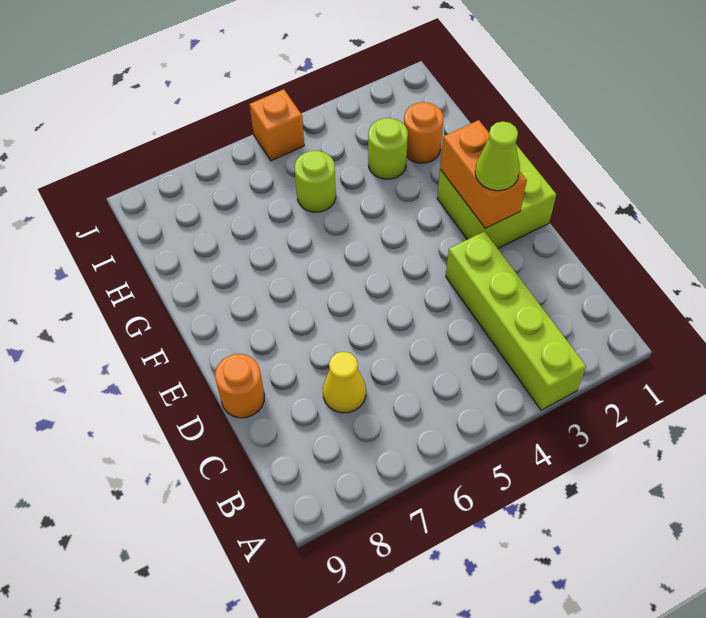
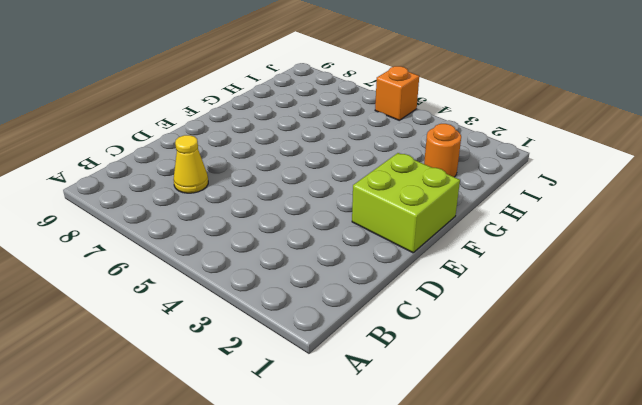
none -> lime brick A3:D3 level 1
none -> orange round brick D9 level 1

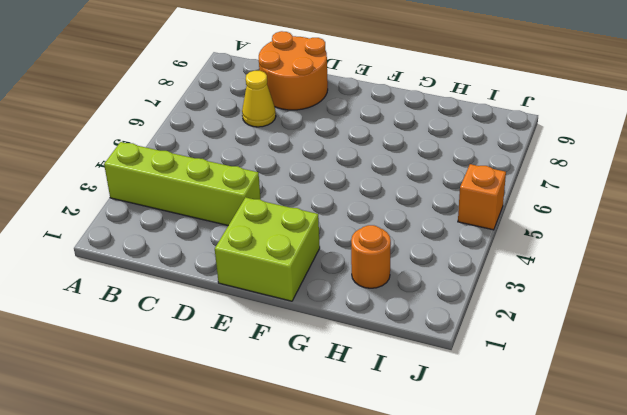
orange round brick C8:D9 level 1 -> orange round brick D9 level 1
none -> lime round brick H3 level 1
none -> lime round brick H5 level 1

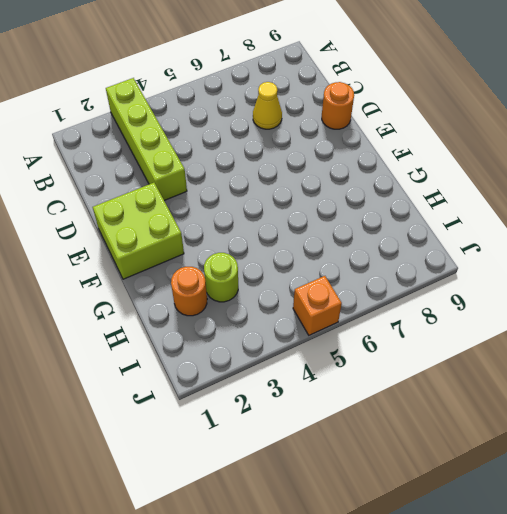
none -> lime round brick H5 level 1
none -> orange brick E2:F2 level 2

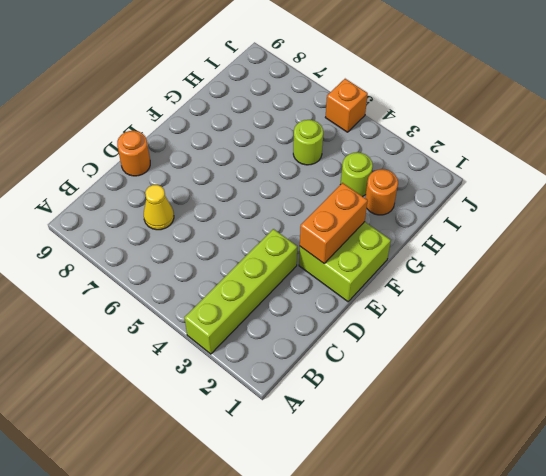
none -> lime cone E2 level 3

